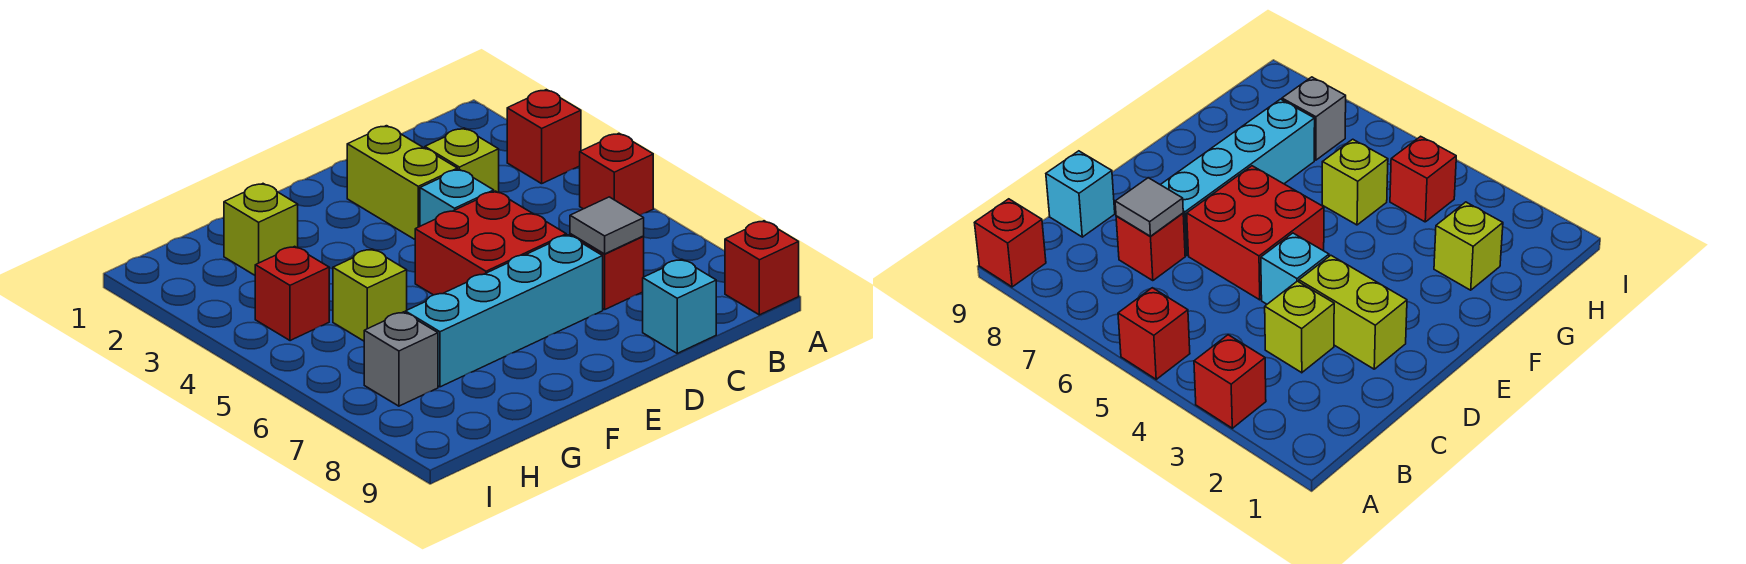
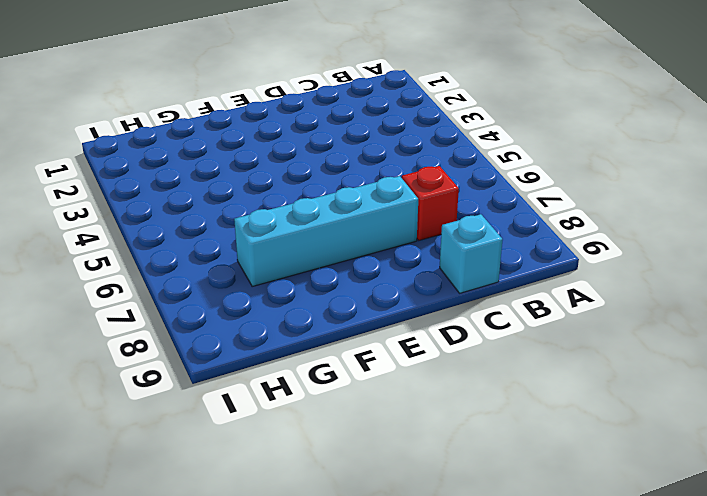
none -> red brick A3 level 1
none -> red brick A5 level 1
none -> red brick A9 level 1

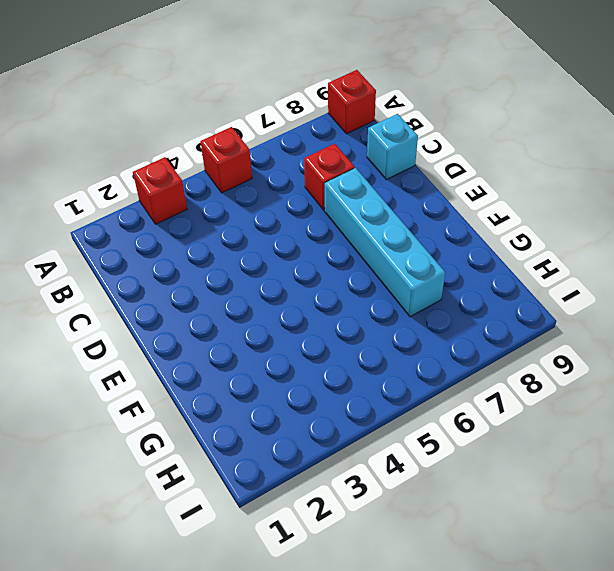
none -> lime brick C3 level 1
none -> lime brick D2:D3 level 1
none -> cyan brick D4 level 1

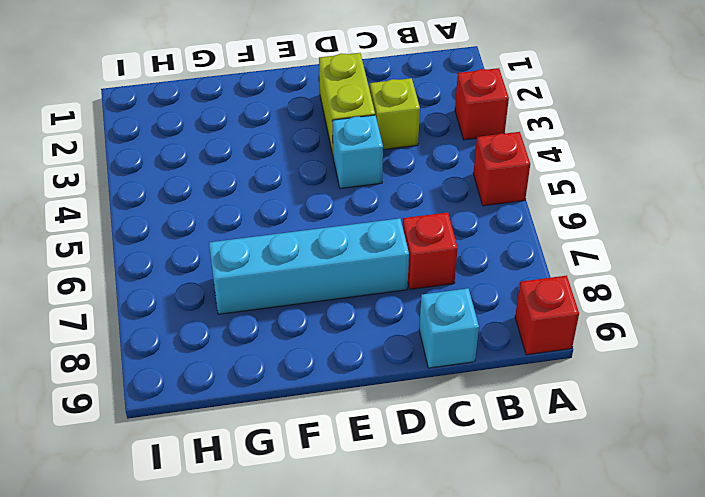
none -> red brick D5:E6 level 1
none -> lime brick G2 level 1
none -> lime brick G5 level 1

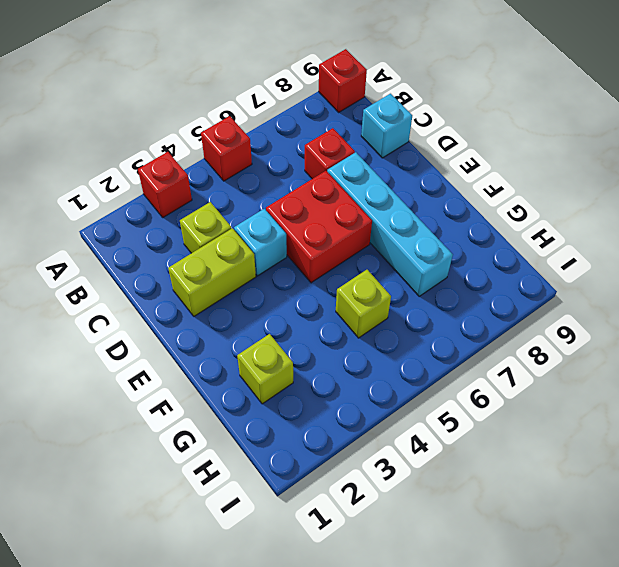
none -> red brick H4 level 1
none -> grey brick H7 level 1
none -> grey tile C7 level 2

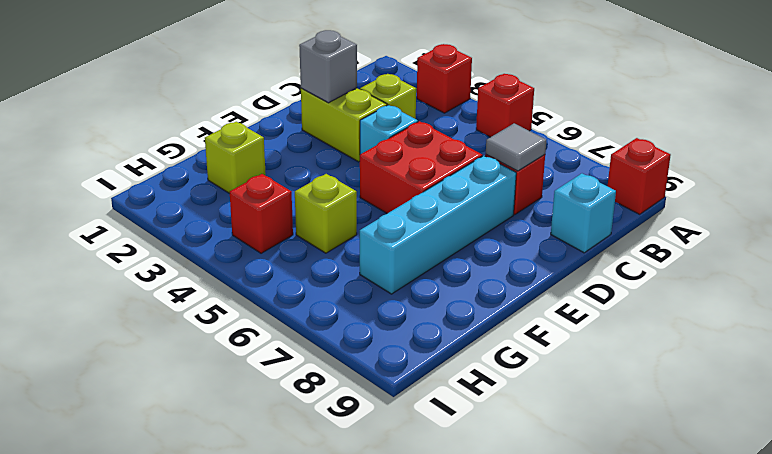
grey brick D2 level 2 -> grey brick H7 level 1

